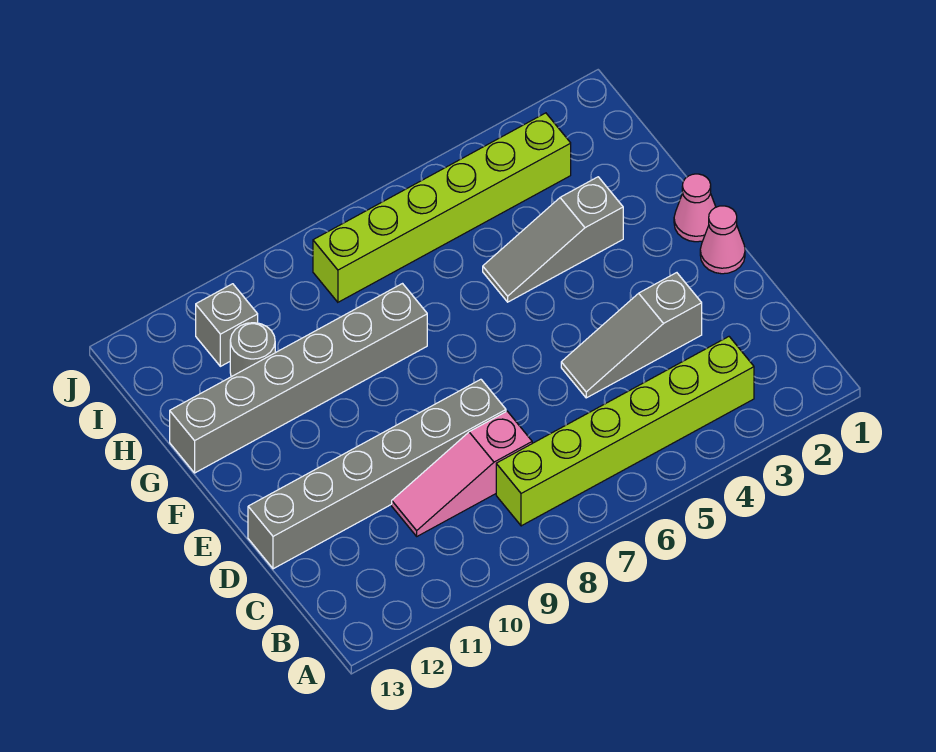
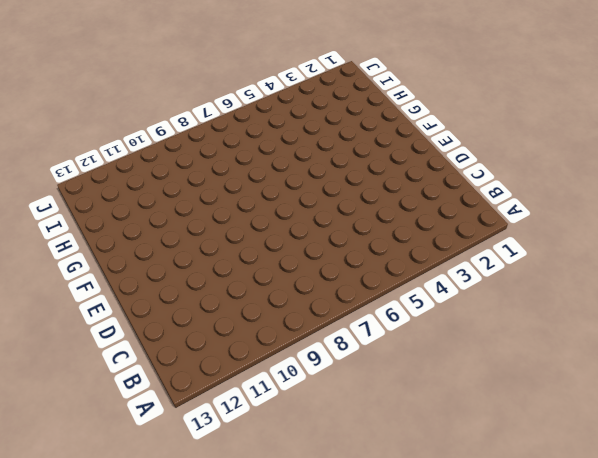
none -> lime brick B3:B8 level 1
none -> pink slope C8:C10 level 1 top 8

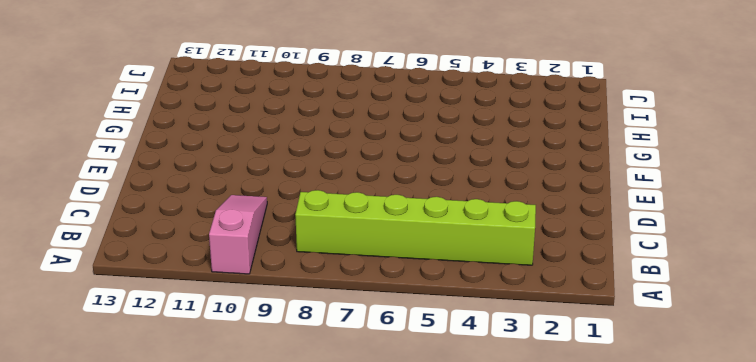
pink slope A10:C10 level 1 top A -> pink slope C8:C10 level 1 top 8
none -> grey slope D3:D5 level 1 top 3
none -> grey brick D8:D13 level 1

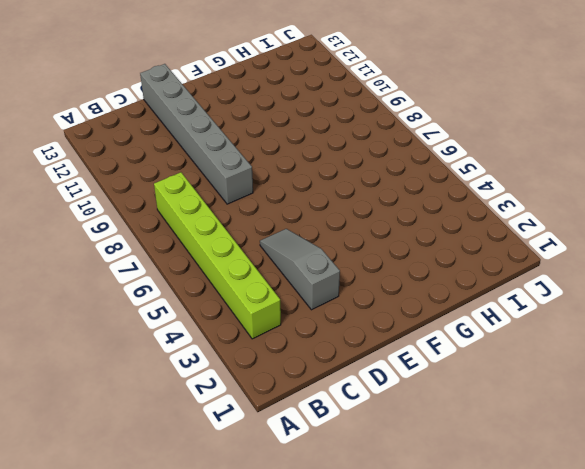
none -> pink slope C8:C10 level 1 top 8
none -> pink cone E1 level 1

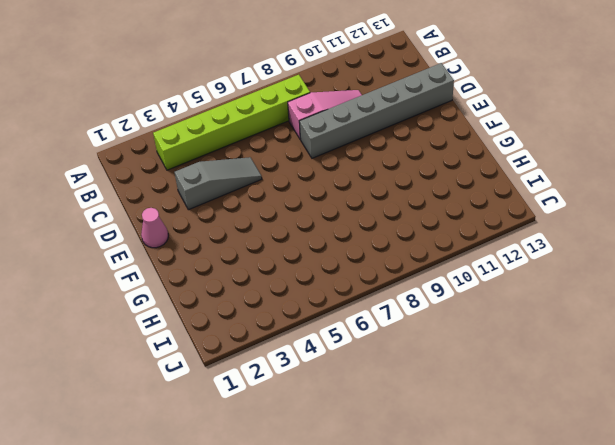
none -> pink cone F1 level 1
none -> grey slope G3:G5 level 1 top 3

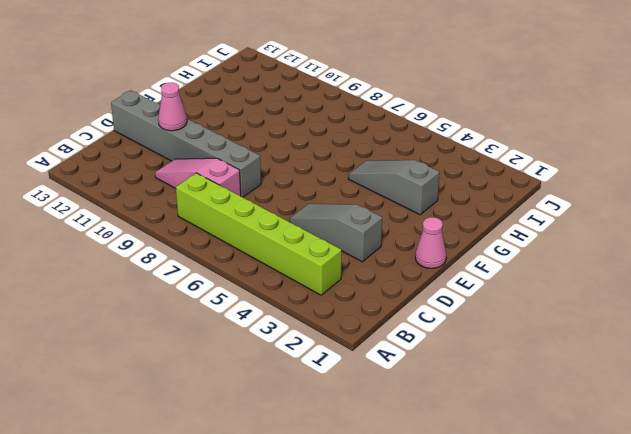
pink cone D11 level 2 -> pink cone F1 level 1
none -> grey brick G8:G13 level 1
none -> grey round brick H11 level 1

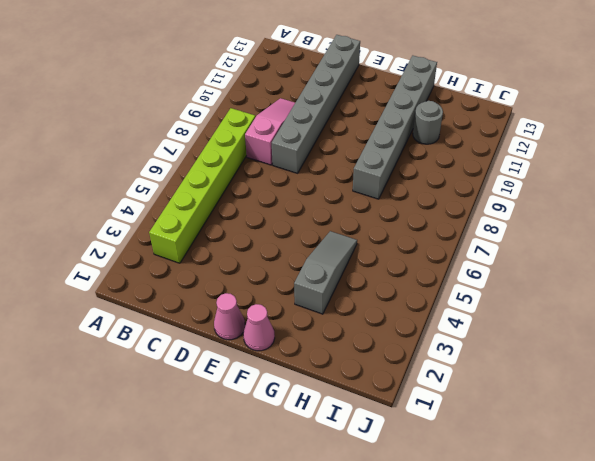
none -> grey slope D3:D5 level 1 top 3
none -> lime brick I3:I8 level 1

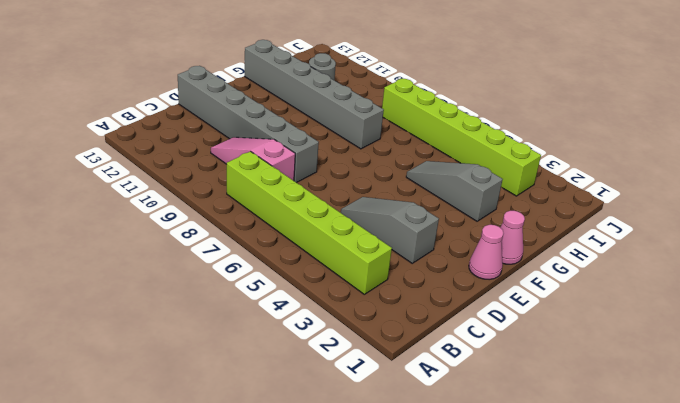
none -> grey brick I11 level 1

